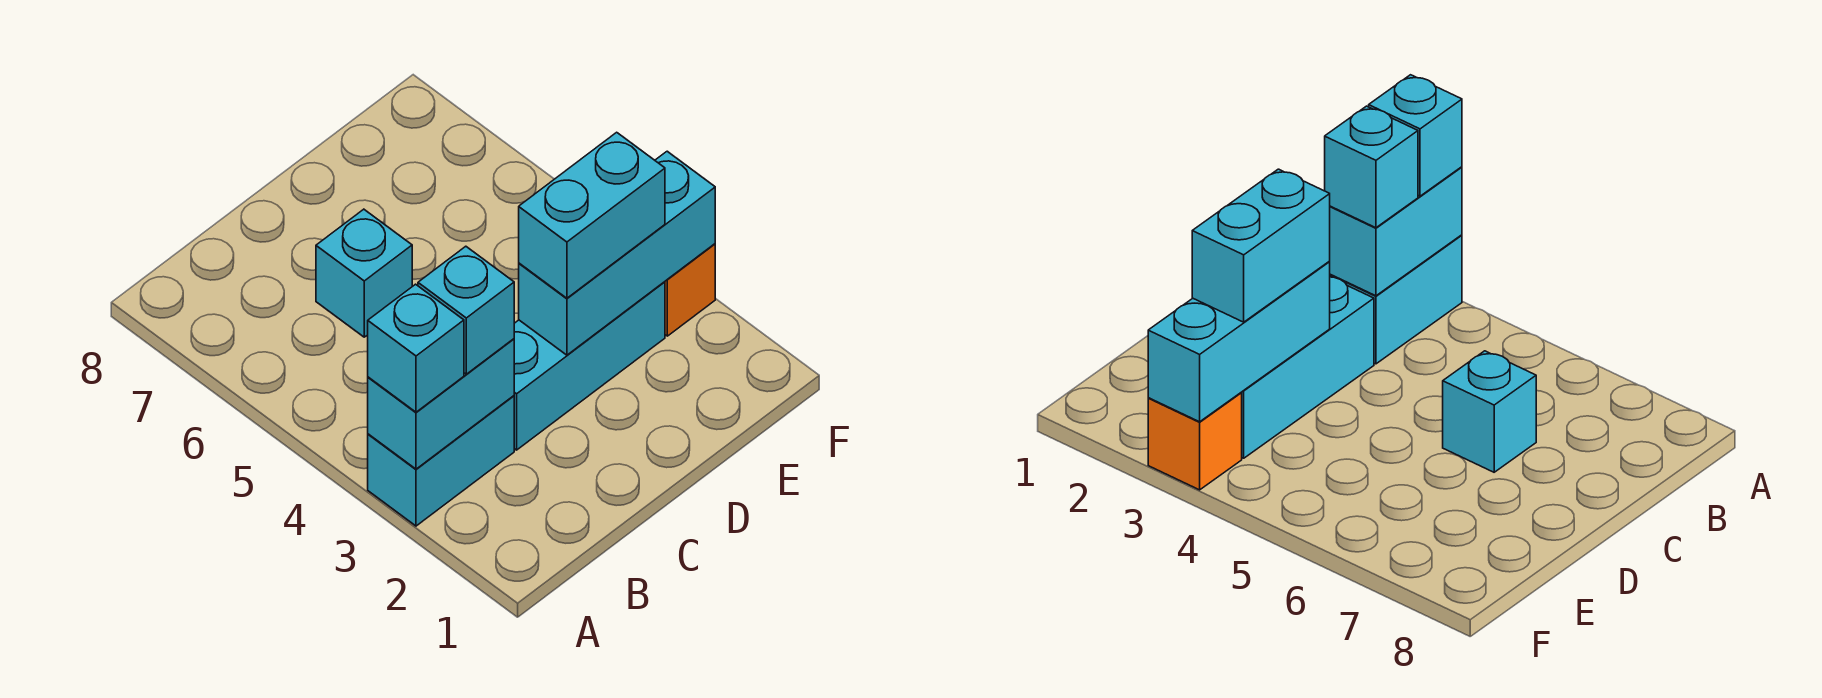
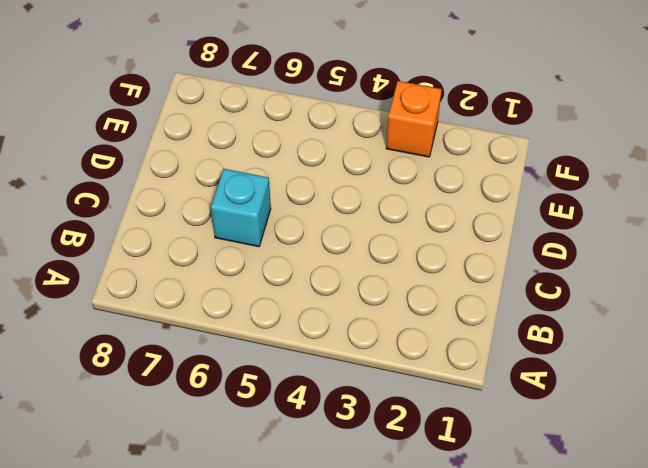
none -> cyan brick A3:B3 level 1
none -> cyan brick C3:E3 level 1

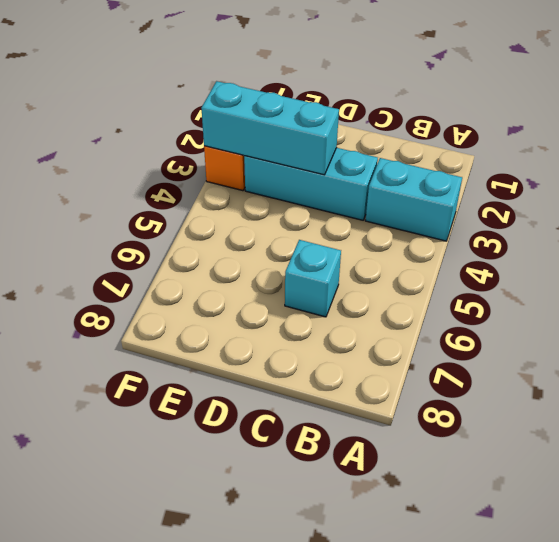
none -> cyan brick A3:B3 level 2
none -> cyan brick A3 level 3

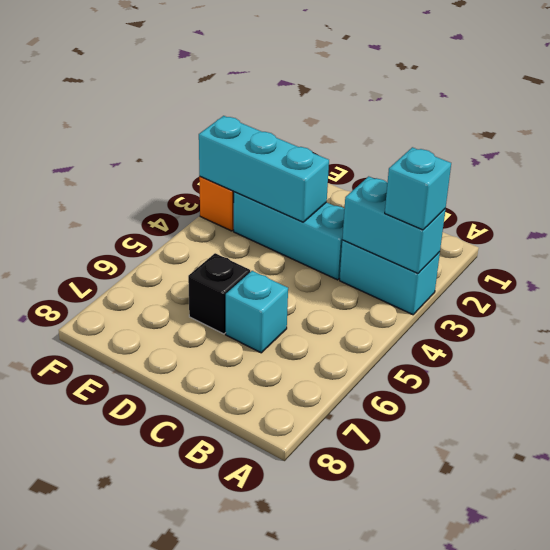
black brick D6 level 1 -> none
none -> cyan brick B3 level 3
none -> cyan brick D3:E3 level 3

